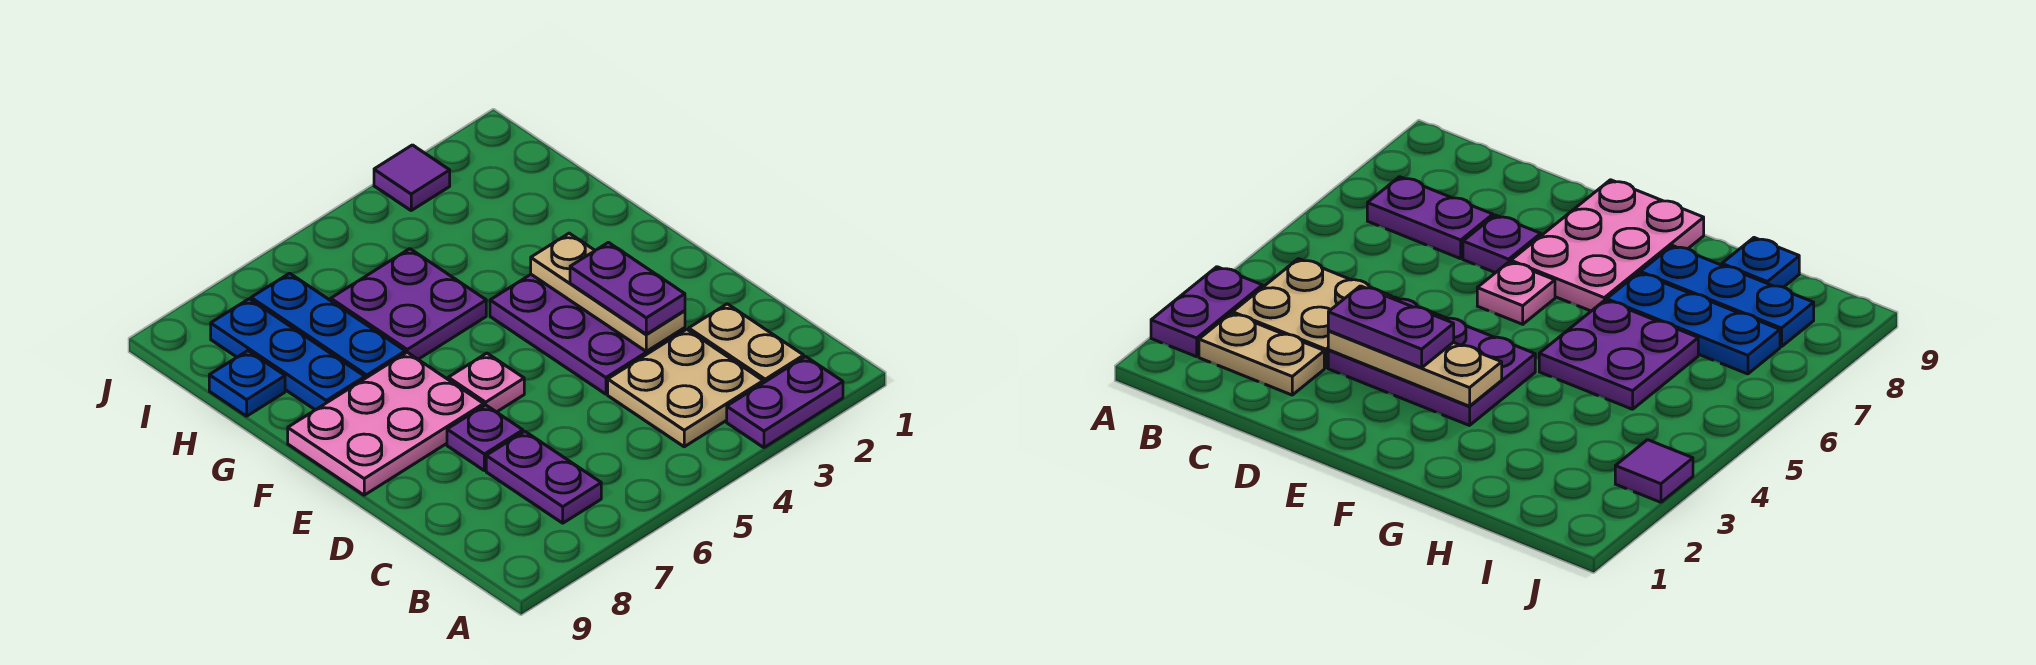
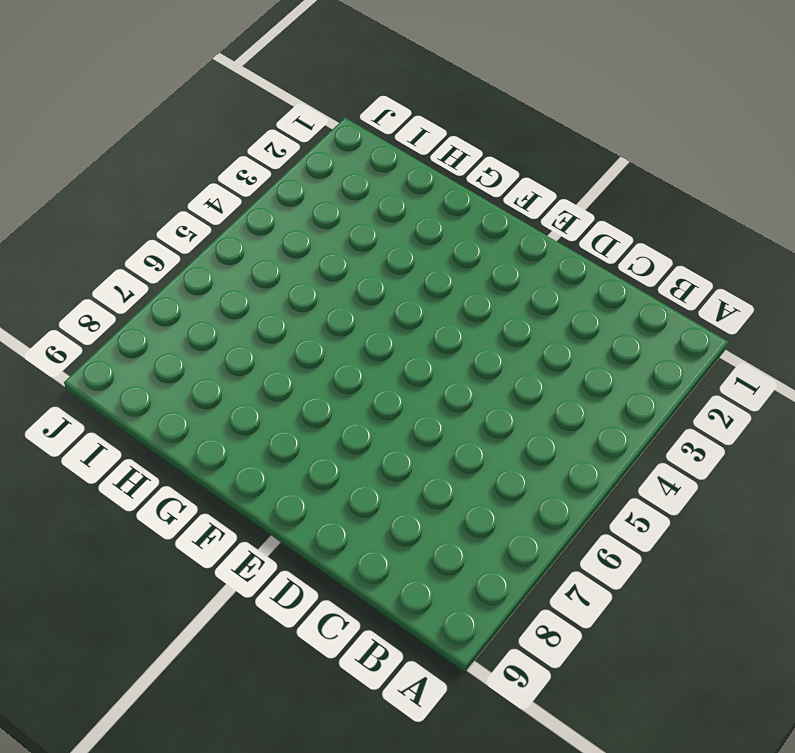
none -> purple plate A2:A3 level 1
none -> tan plate B2:C2 level 1
none -> tan plate B3:C4 level 1

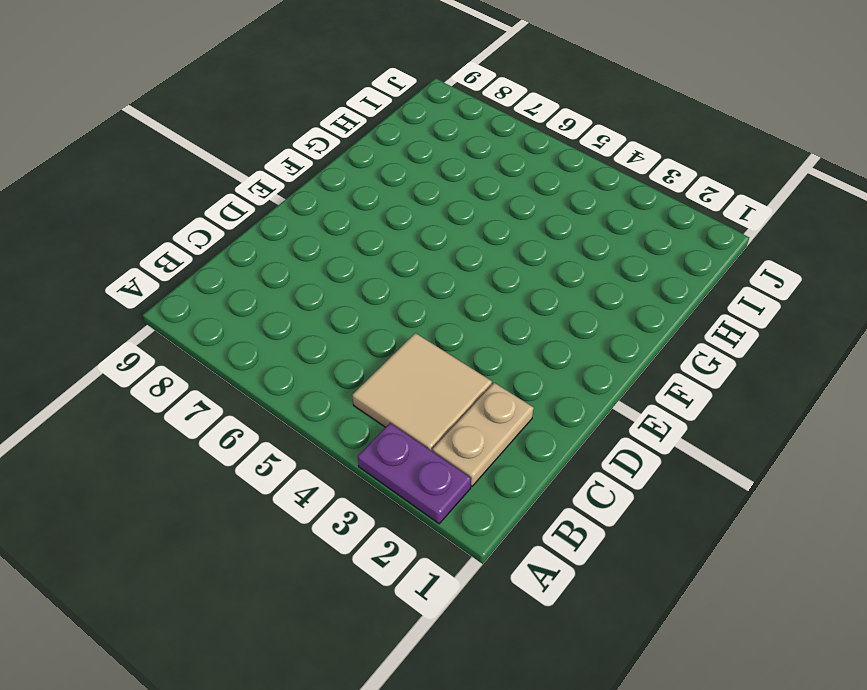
tan tile B3:C4 level 1 -> tan plate B3:C4 level 1
none -> purple plate B7:C7 level 1
none -> purple plate D3:F4 level 1
none -> purple plate D7 level 1

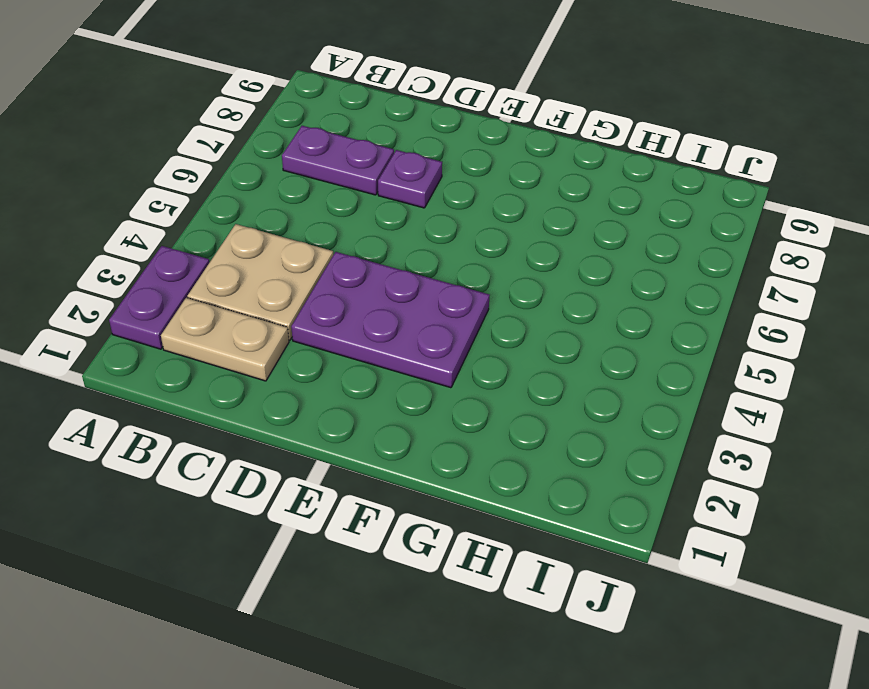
none -> pink plate E6 level 1
none -> pink plate E7:F9 level 1
none -> purple plate G5:H6 level 1

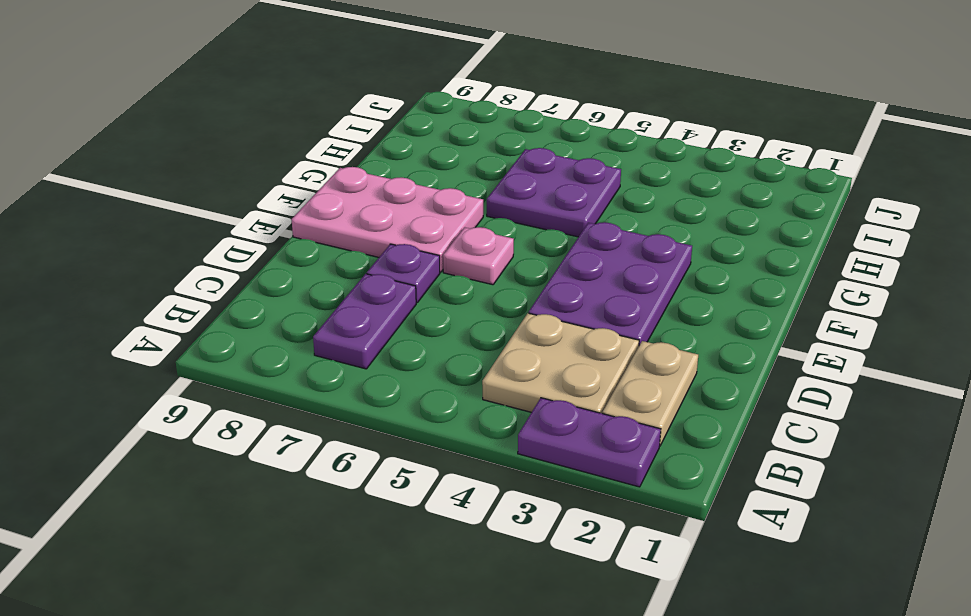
none -> blue plate G7:I7 level 1
none -> blue plate G8:I8 level 1
none -> blue plate H9 level 1

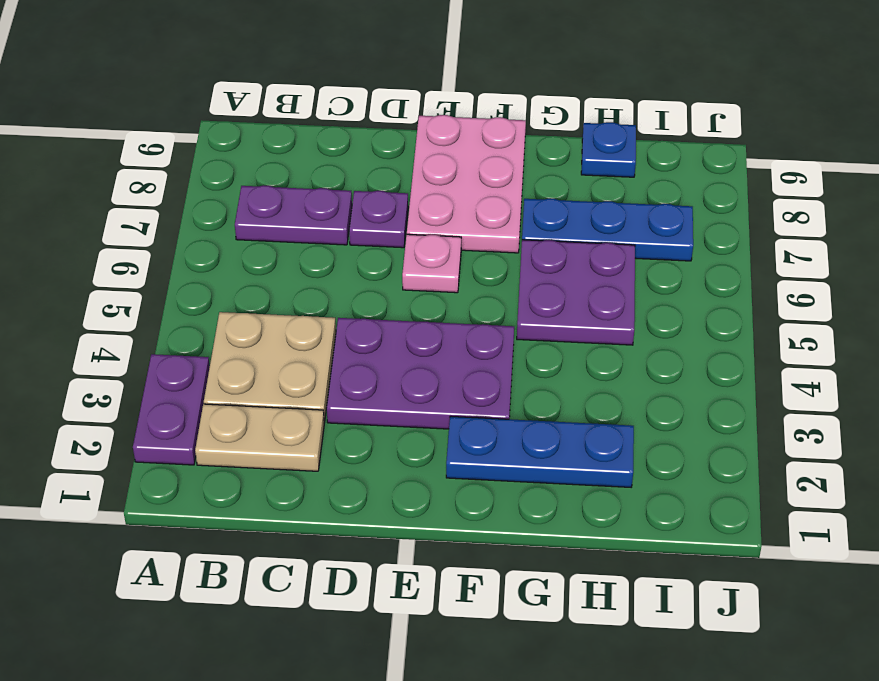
blue plate F2:H2 level 1 -> blue plate G8:I8 level 1
none -> purple tile J3 level 1
none -> tan plate D3:F3 level 2
none -> purple plate D3:E3 level 3

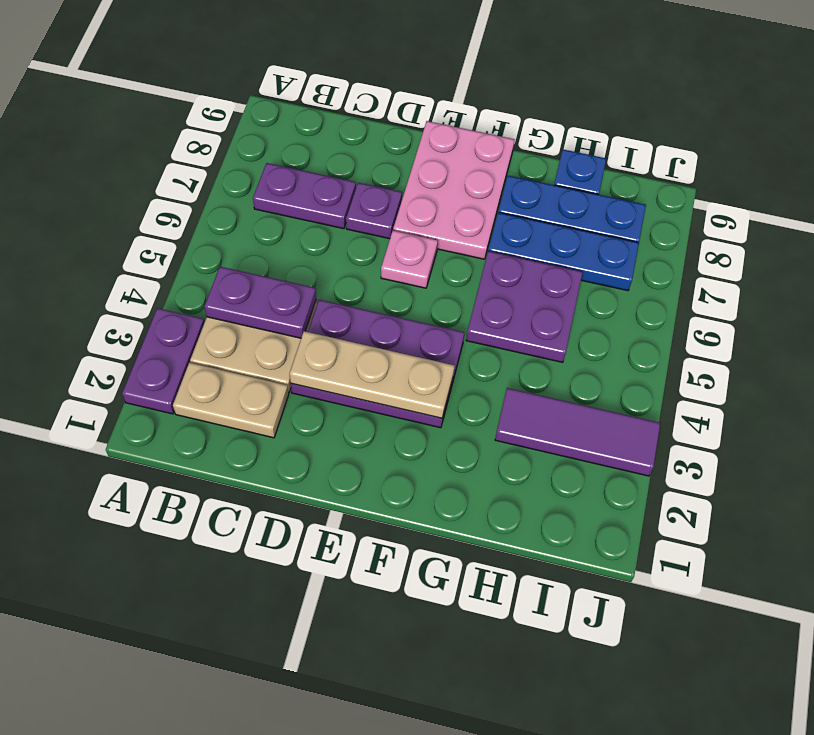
purple plate B4:C4 level 2 -> purple plate D3:E3 level 3
purple tile H3:J3 level 1 -> purple tile J3 level 1

